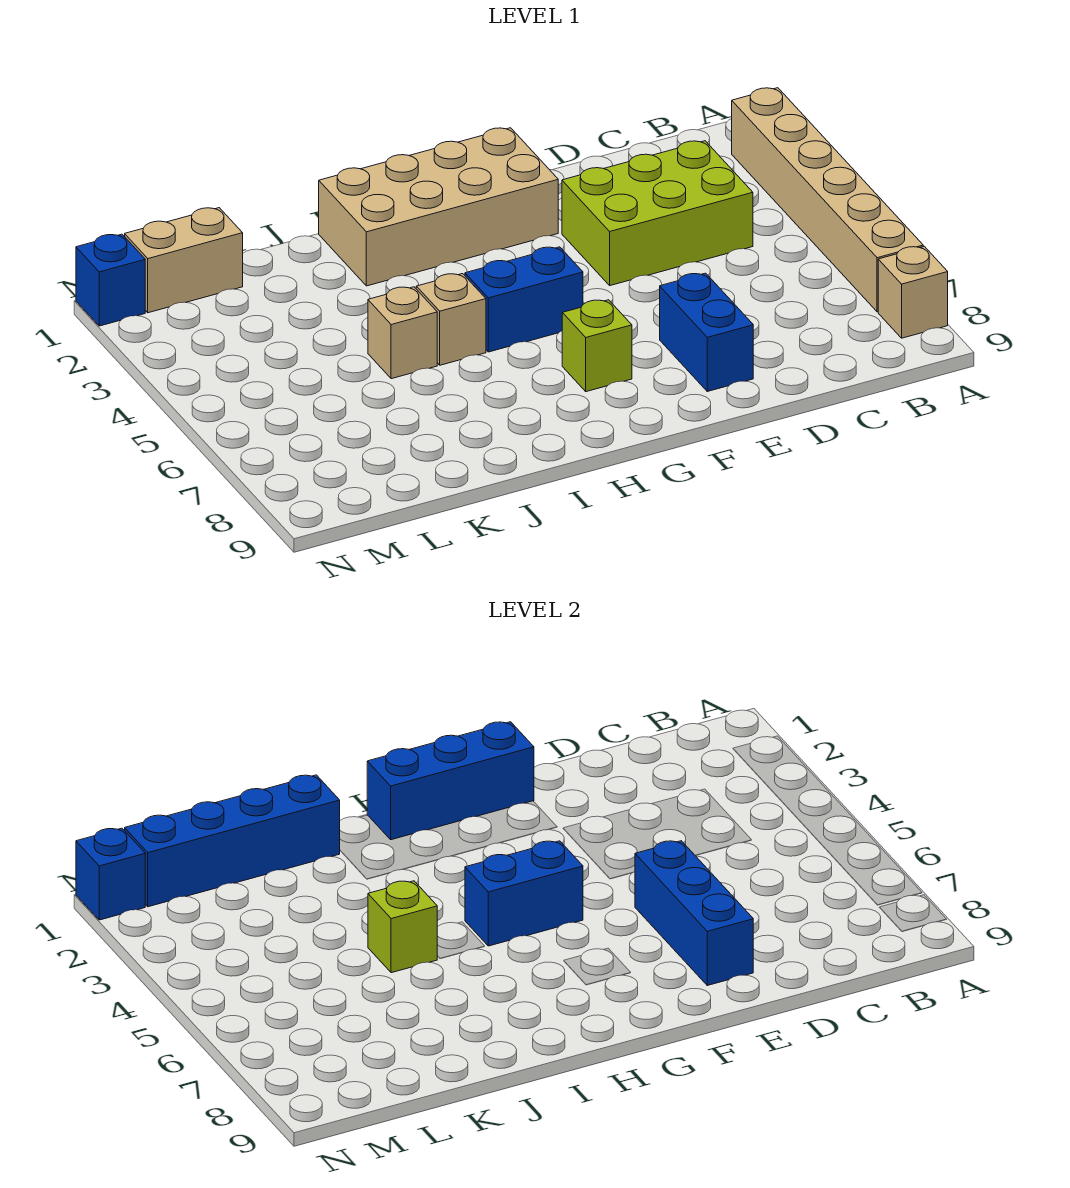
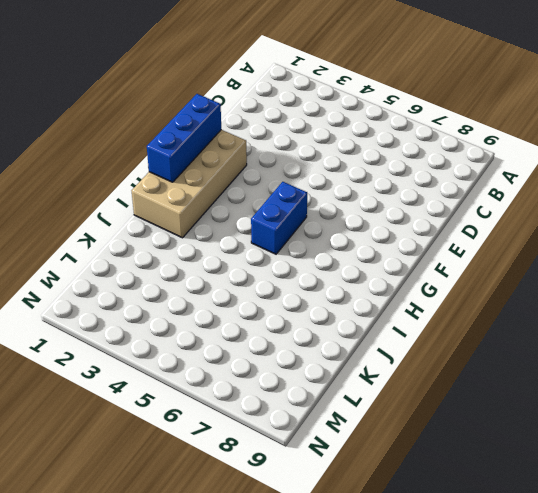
none -> tan brick A2:A7 level 1
none -> tan brick A8 level 1
none -> lime brick C3:E4 level 1

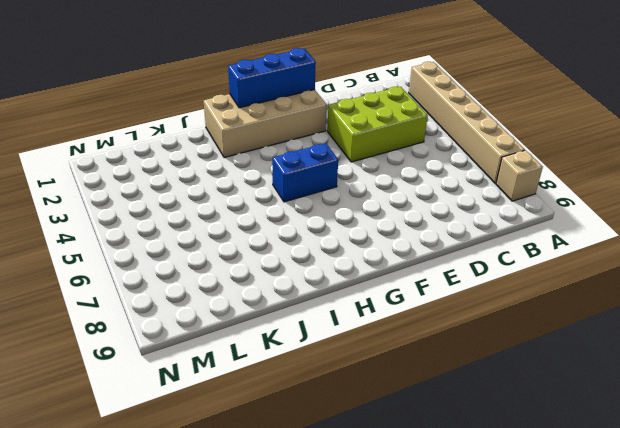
none -> blue brick E7:E8 level 1
none -> lime brick G7 level 1
none -> tan brick I5 level 1

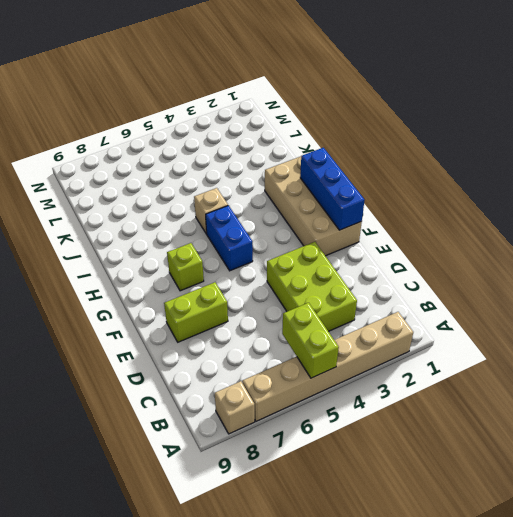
lime brick A5:B5 level 2 -> none
lime brick E7:E8 level 1 -> blue brick E7:E8 level 1
none -> tan brick J5 level 1
none -> tan brick L1:M1 level 1
none -> blue brick N1 level 1

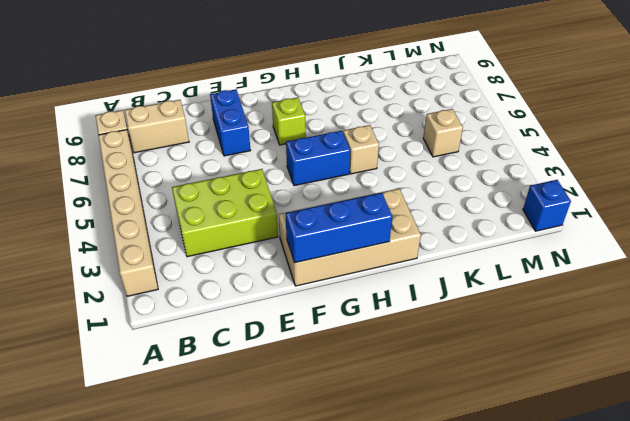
tan brick B8:C8 level 1 -> tan brick L1:M1 level 1
tan brick L5 level 1 -> tan brick J5 level 1
none -> blue brick E6:E8 level 2
none -> blue brick G5:H5 level 2
none -> blue brick J1:M1 level 2

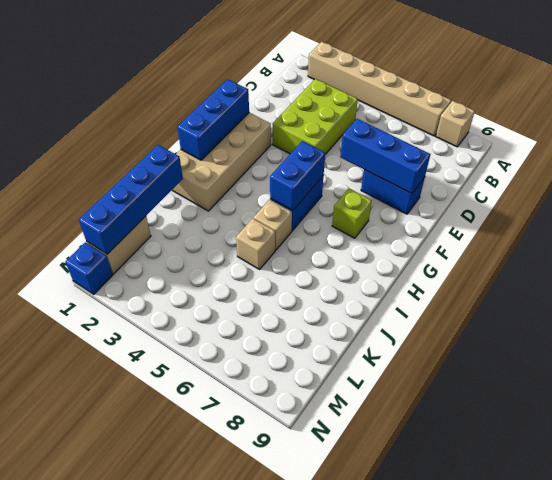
none -> lime brick J5 level 2
none -> blue brick N1 level 2

